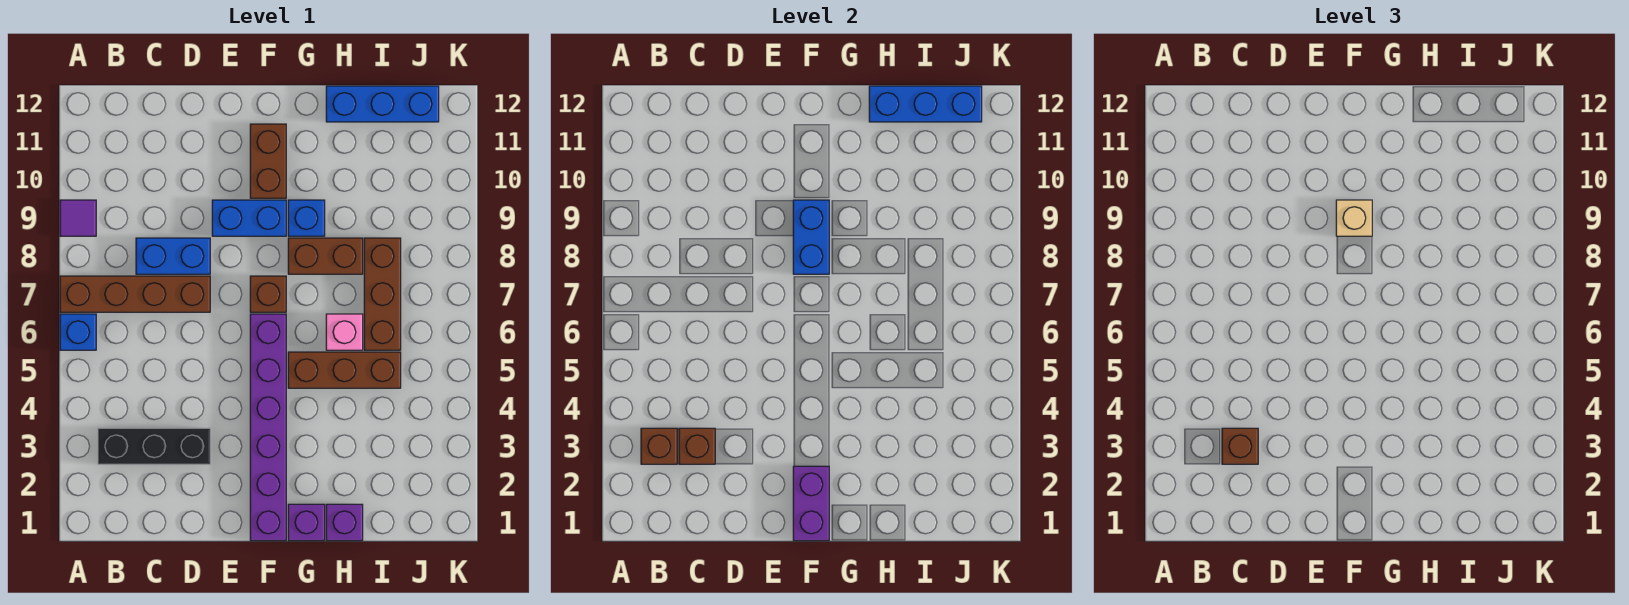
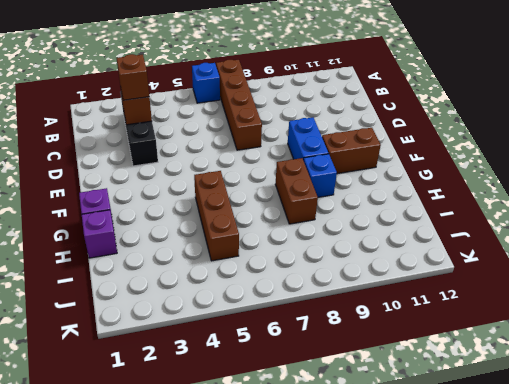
none -> purple tile A9 level 1
none -> blue brick C8:D8 level 1
none -> purple brick F1:F6 level 1

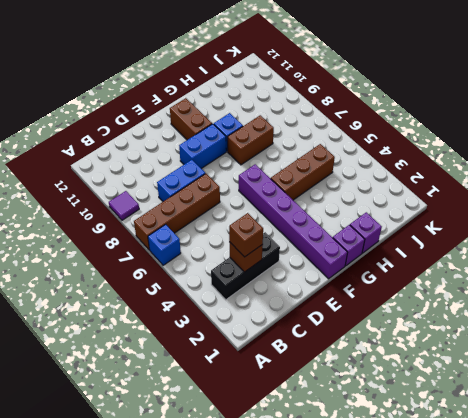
none -> brown brick F7 level 1
none -> pink brick H6 level 1
none -> blue brick H12:J12 level 1

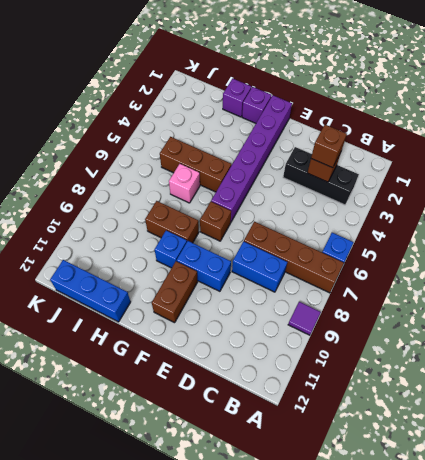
none -> brown brick I6:I8 level 1
none -> brown brick B3 level 2
none -> purple brick F1:F2 level 2

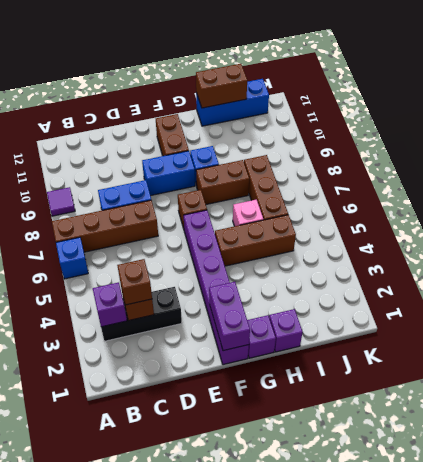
purple brick B3 level 2 -> brown brick B3 level 2
brown brick H12:I12 level 2 -> blue brick H12:J12 level 2
none -> blue brick F8:F9 level 2
none -> tan brick F9 level 3

